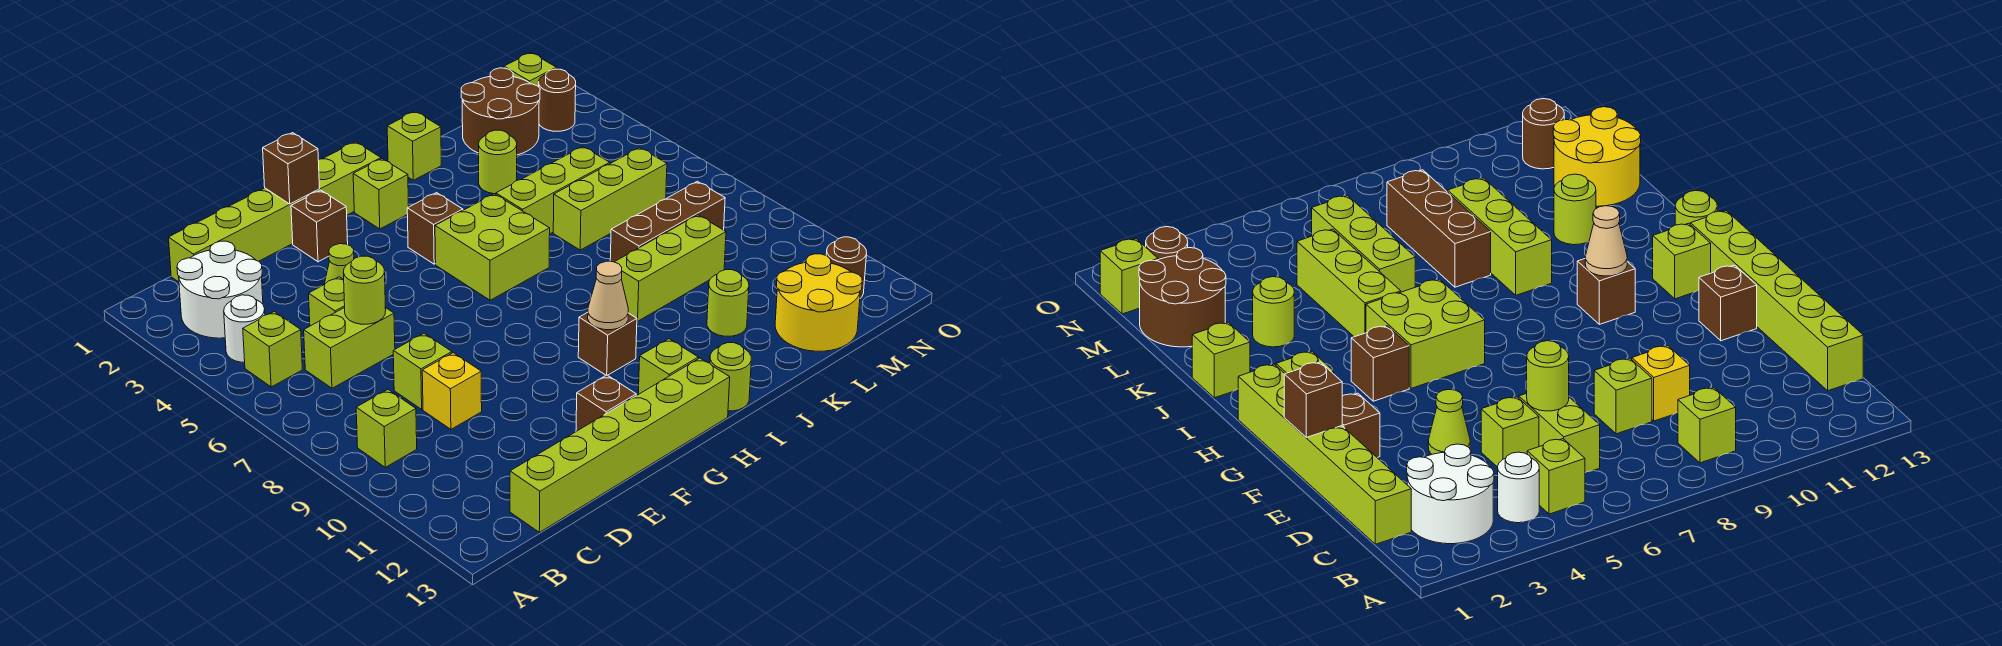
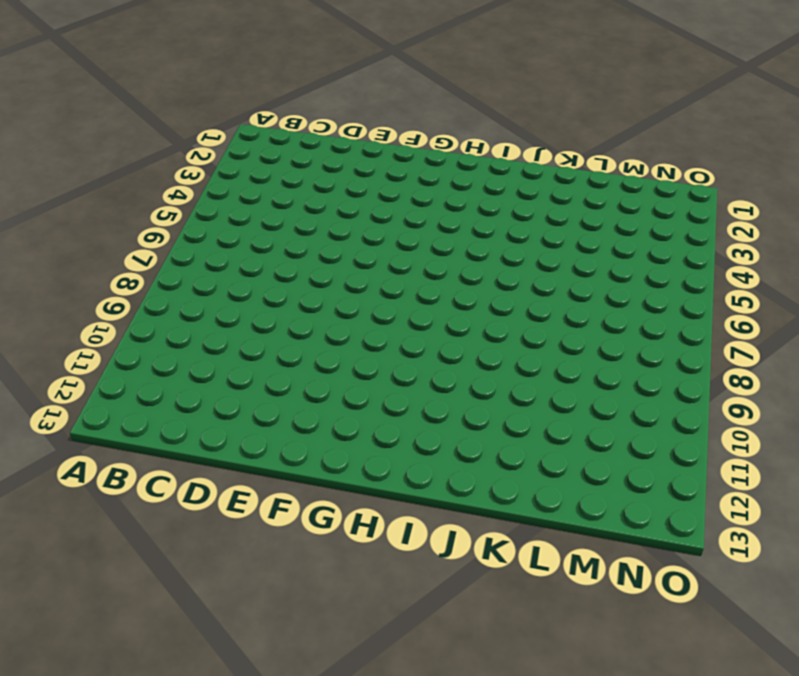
none -> white round brick B2:C3 level 1
none -> white round brick B4 level 1
none -> lime brick B5 level 1
none -> lime brick B9 level 1

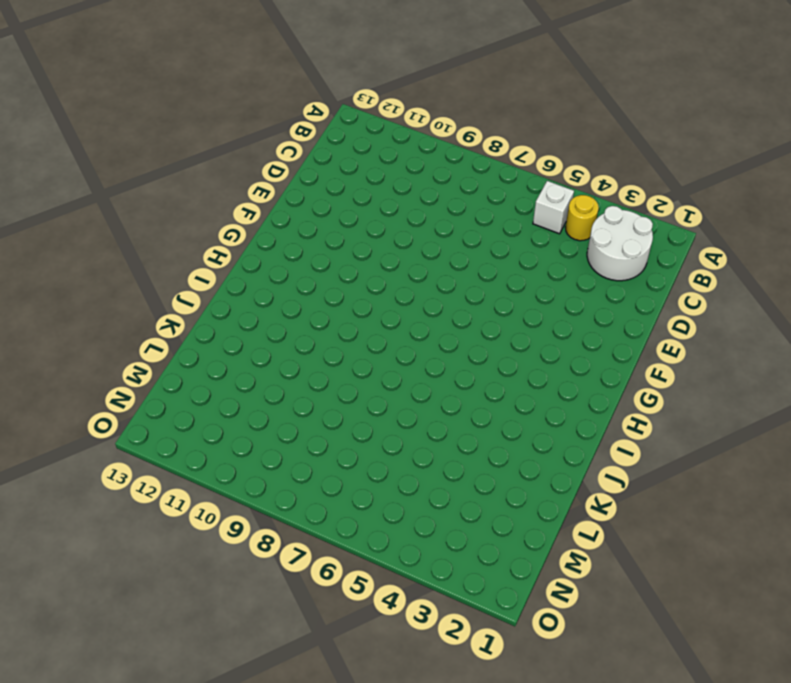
yellow round brick B4 level 1 -> white round brick B4 level 1
white brick B5 level 1 -> lime brick B5 level 1
none -> lime brick B9 level 1
none -> lime brick C1:H1 level 1
none -> lime brick C6:D6 level 1
none -> lime brick C13:H13 level 1

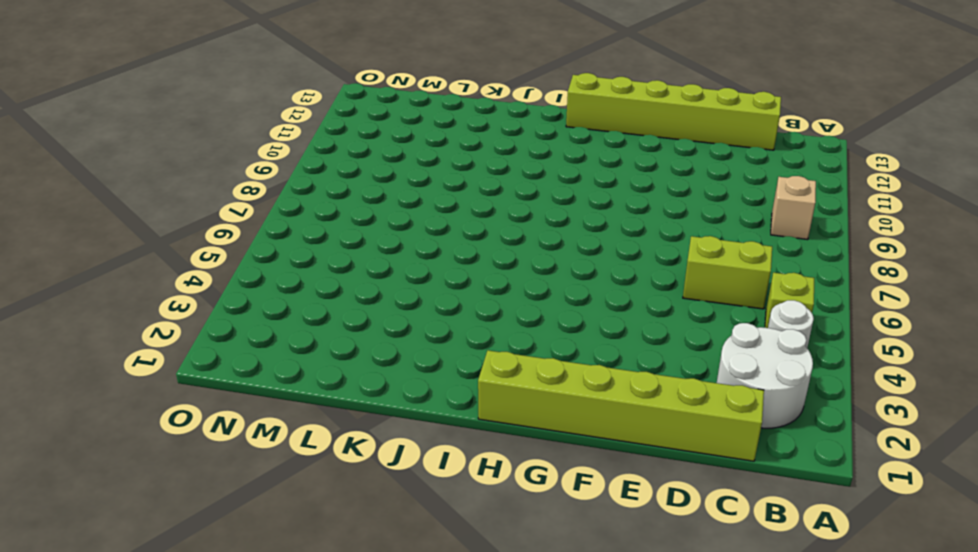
tan brick B9 level 1 -> lime brick B9 level 1
none -> lime brick D5 level 1
none -> lime brick D8 level 1
none -> yellow brick D9 level 1
none -> lime cone E4 level 1

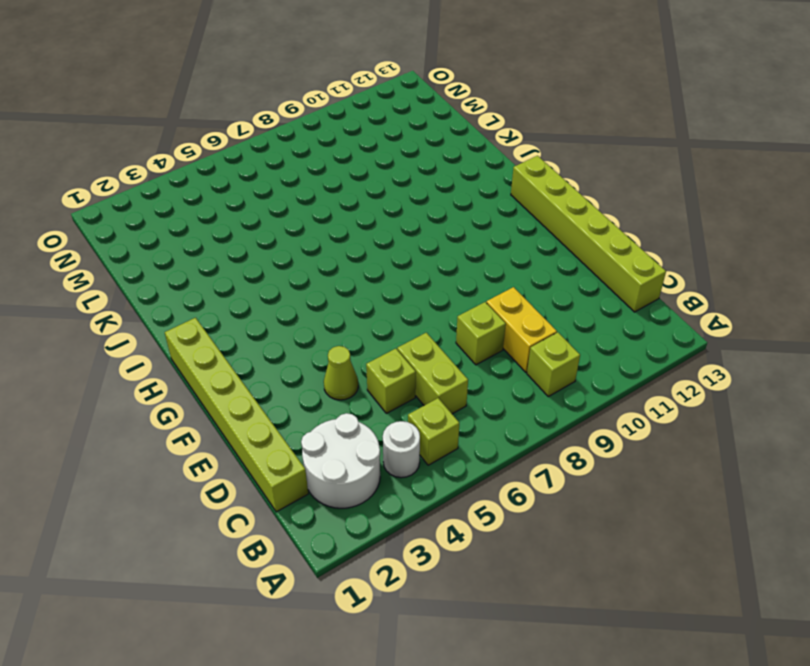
yellow brick C9:D9 level 1 -> yellow brick D9 level 1
none -> brown brick F2 level 1
none -> brown brick F12 level 1
none -> lime brick H2 level 1
none -> brown brick H4 level 1

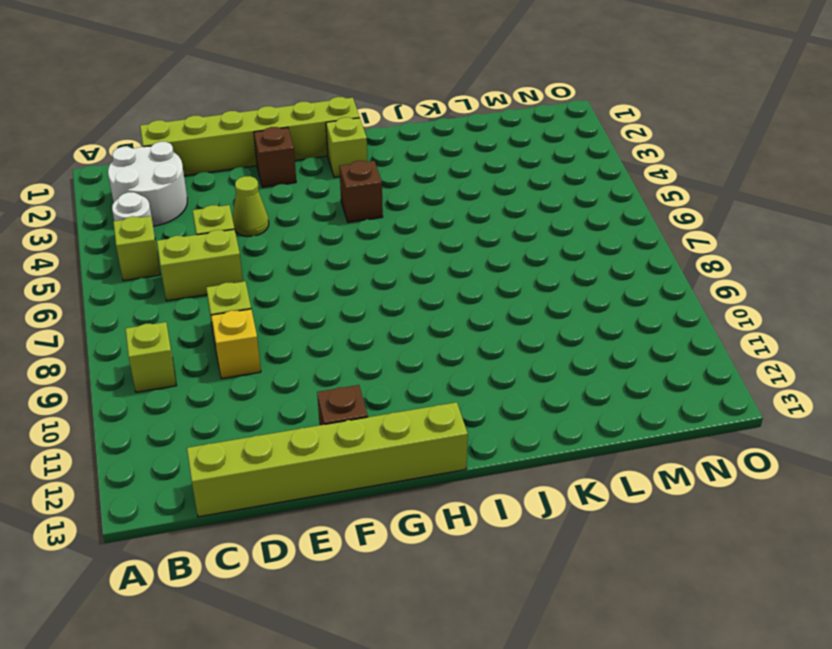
none -> lime brick H5:I6 level 1
none -> brown brick H10 level 1
none -> lime brick H12 level 1
none -> lime round brick I13 level 1

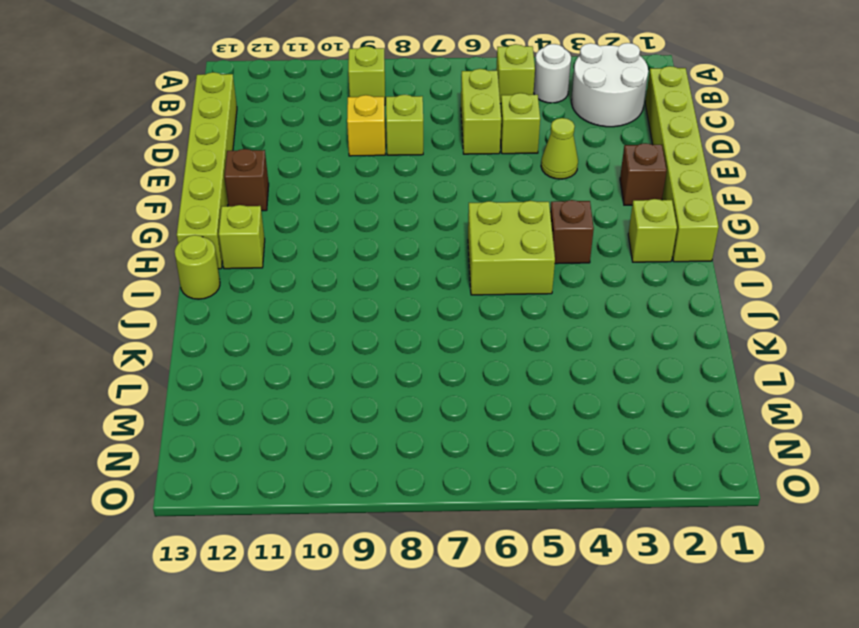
none -> brown brick H10 level 1
none -> lime brick J1 level 1
none -> lime brick J5:L5 level 1
none -> lime brick J9:L9 level 1

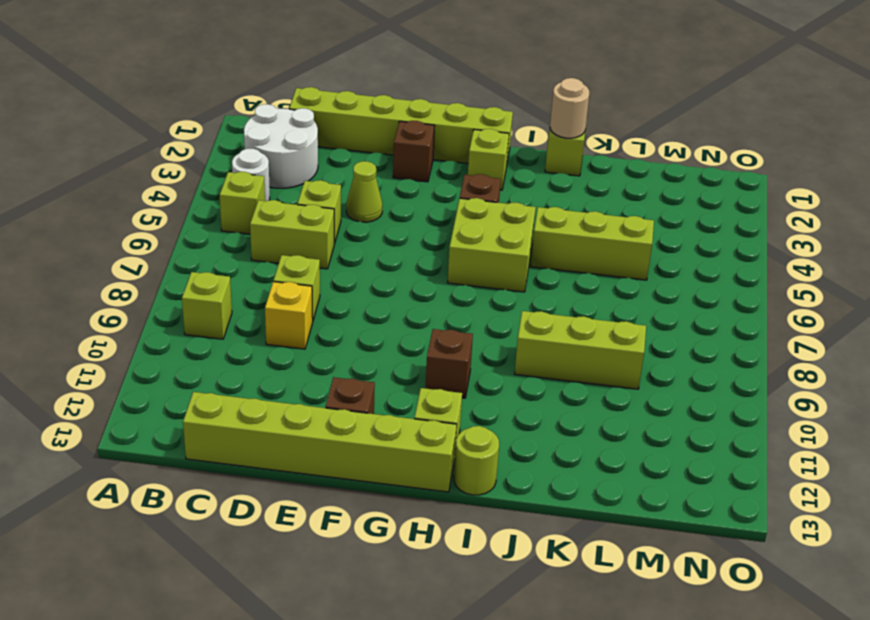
tan round brick J1 level 2 -> none
none -> lime round brick K3 level 1
none -> lime brick K6:M6 level 1
none -> brown brick K8:M8 level 1
none -> lime round brick K11 level 1

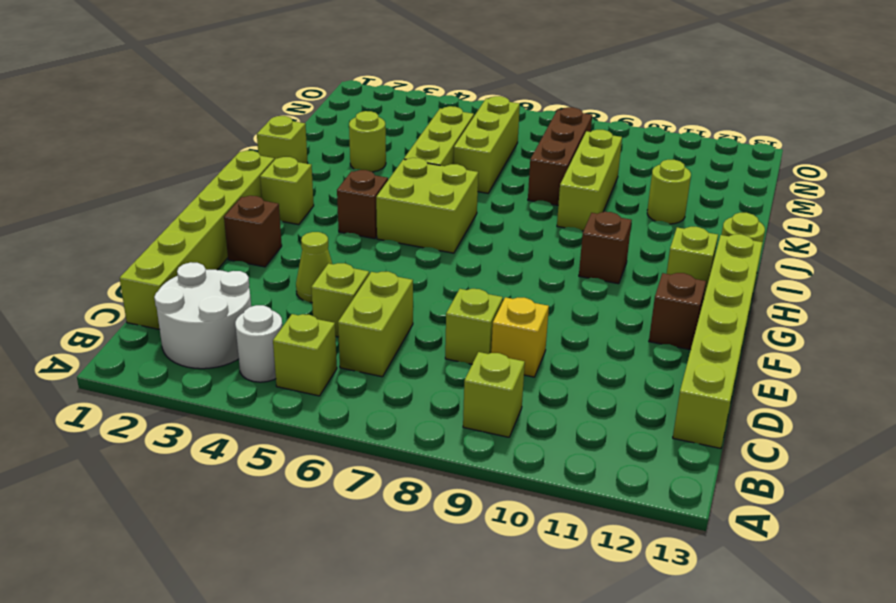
none -> brown round brick L1:M2 level 1
none -> yellow round brick L12:M13 level 1
none -> lime brick N1 level 1
none -> brown round brick N2 level 1

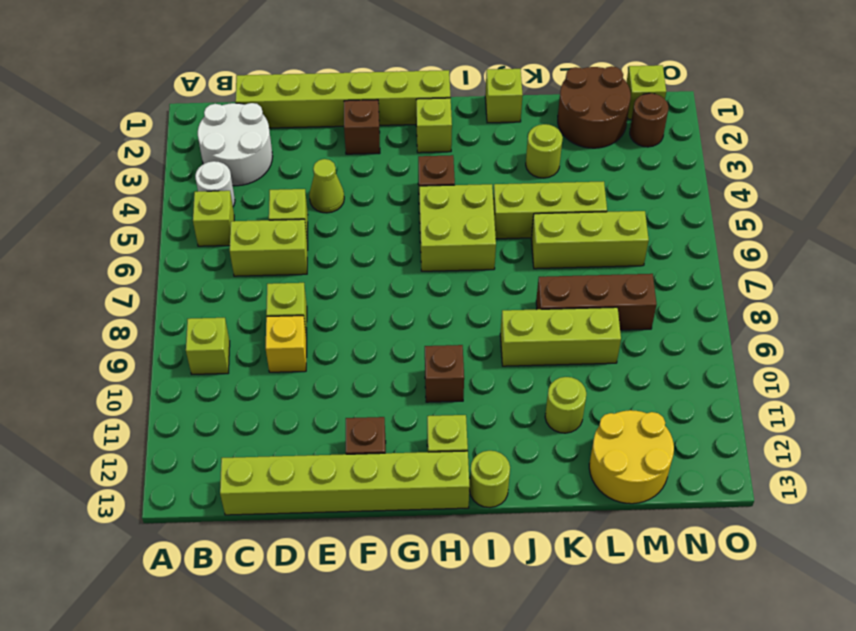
none -> brown round brick N12 level 1
none -> lime round brick D6 level 2
none -> brown brick F1 level 2
none -> tan cone H10 level 2

